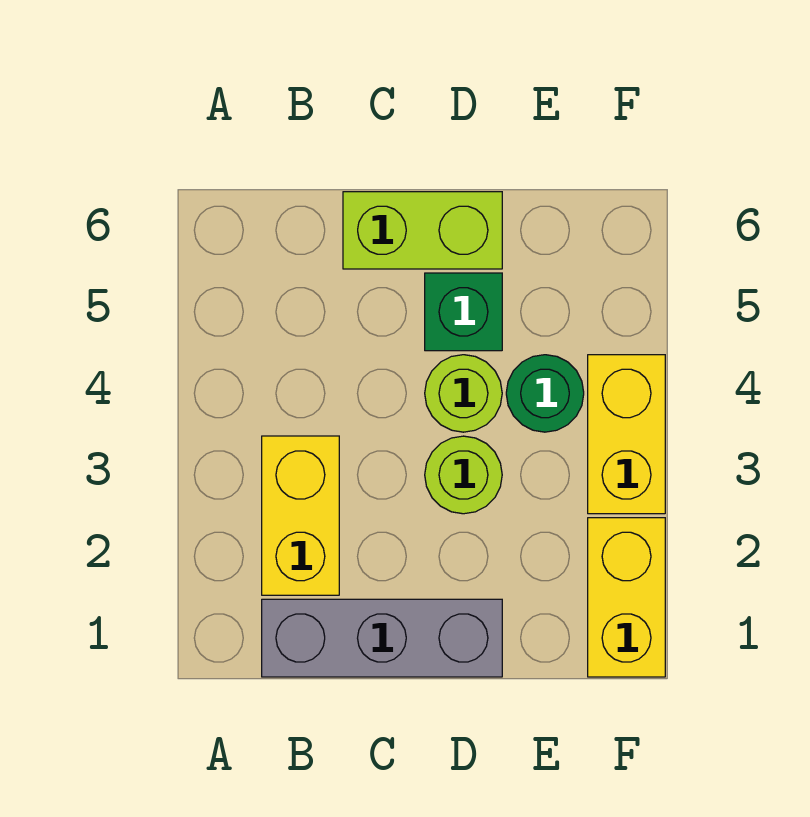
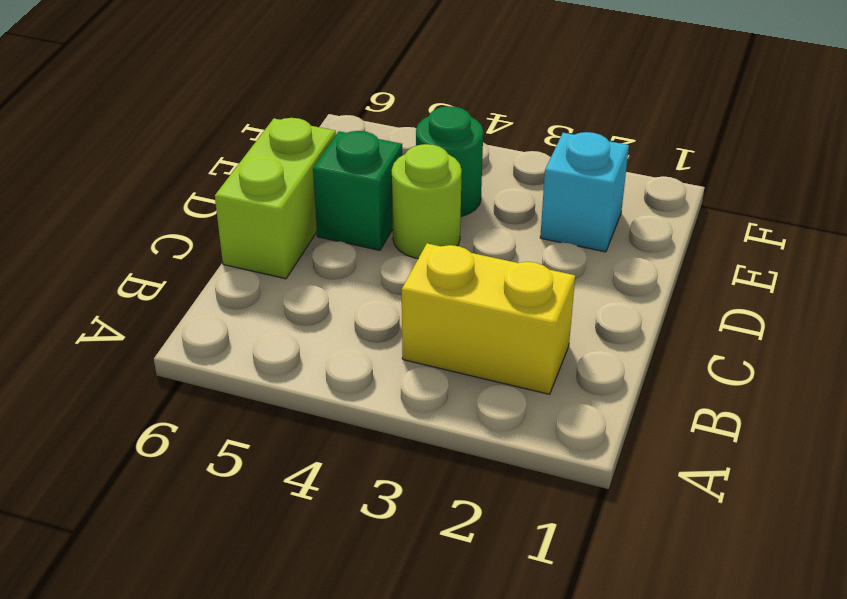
cyan brick E2 level 1 -> none
none -> grey brick B1:D1 level 1
none -> lime round brick D3 level 1

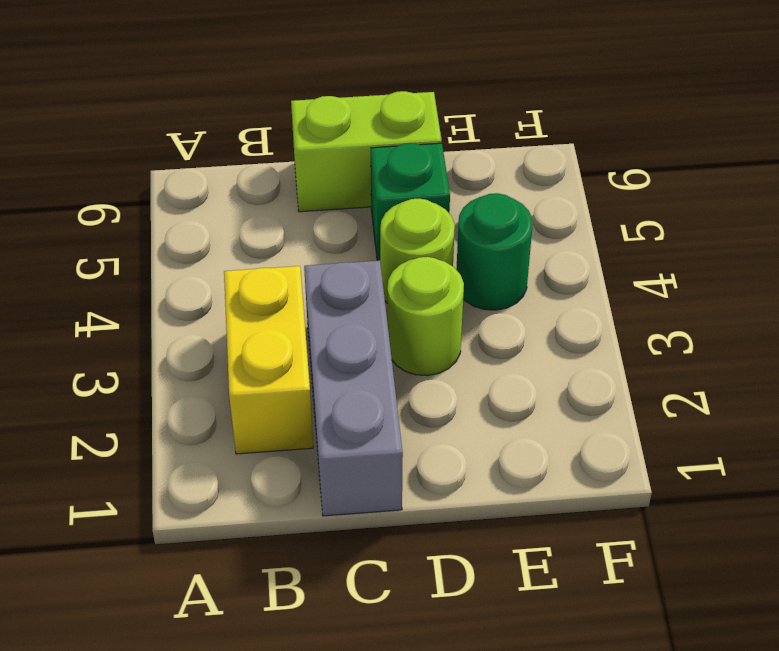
grey brick C1:C3 level 1 -> grey brick B1:D1 level 1
none -> yellow brick F1:F2 level 1
none -> yellow brick F3:F4 level 1

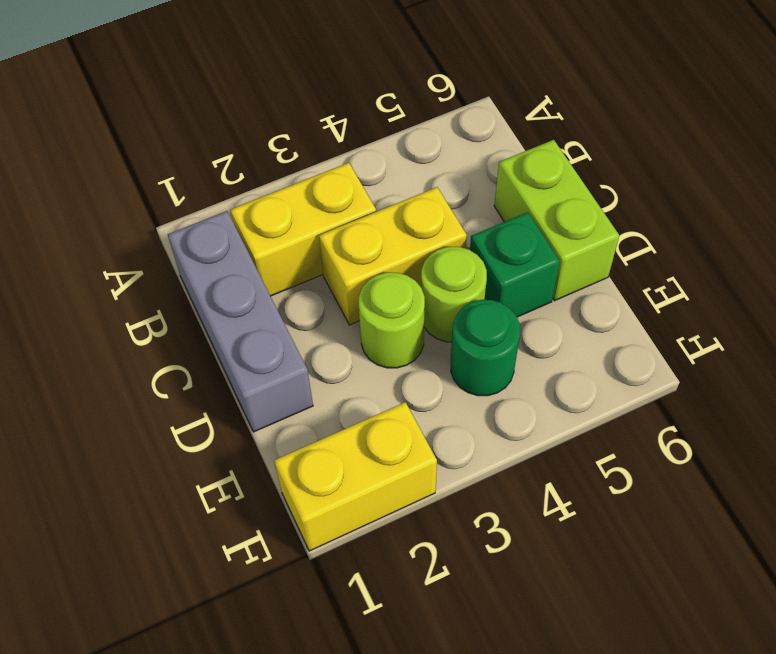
yellow brick C3:C4 level 1 -> yellow brick F3:F4 level 1

